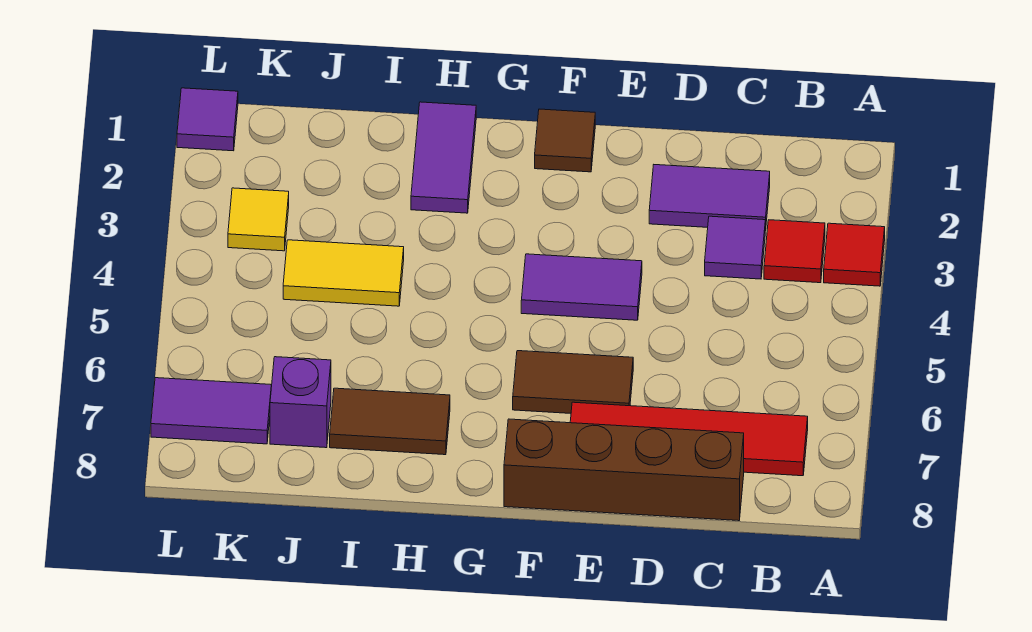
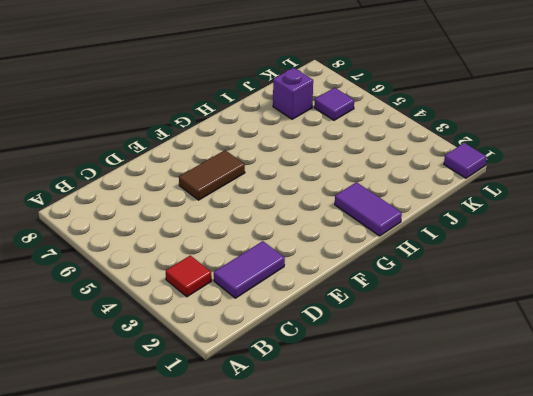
purple tile K6 level 1 -> purple tile C3 level 1
none -> red tile A3 level 1
none -> red tile B7:E7 level 1
none -> brown brick C8:F8 level 1

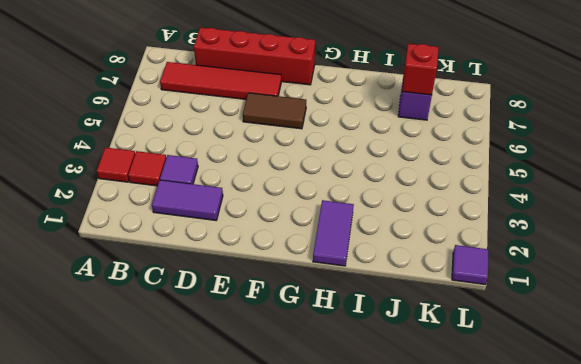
red brick C8:F8 level 1 -> brown brick C8:F8 level 1
red brick J7 level 2 -> none
none -> purple tile E4:F4 level 1
none -> brown tile F1 level 1
none -> brown tile H7:I7 level 1

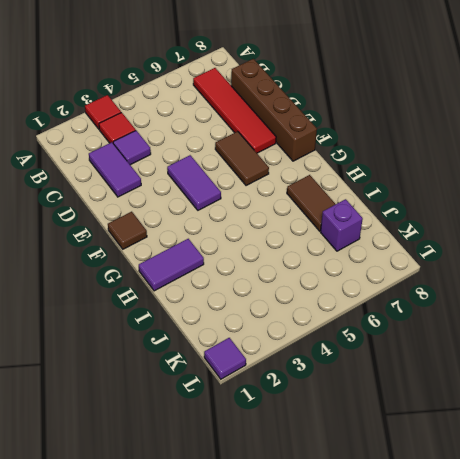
none -> yellow tile I4:J4 level 1
none -> yellow tile K3 level 1
none -> purple tile K7:L7 level 1

